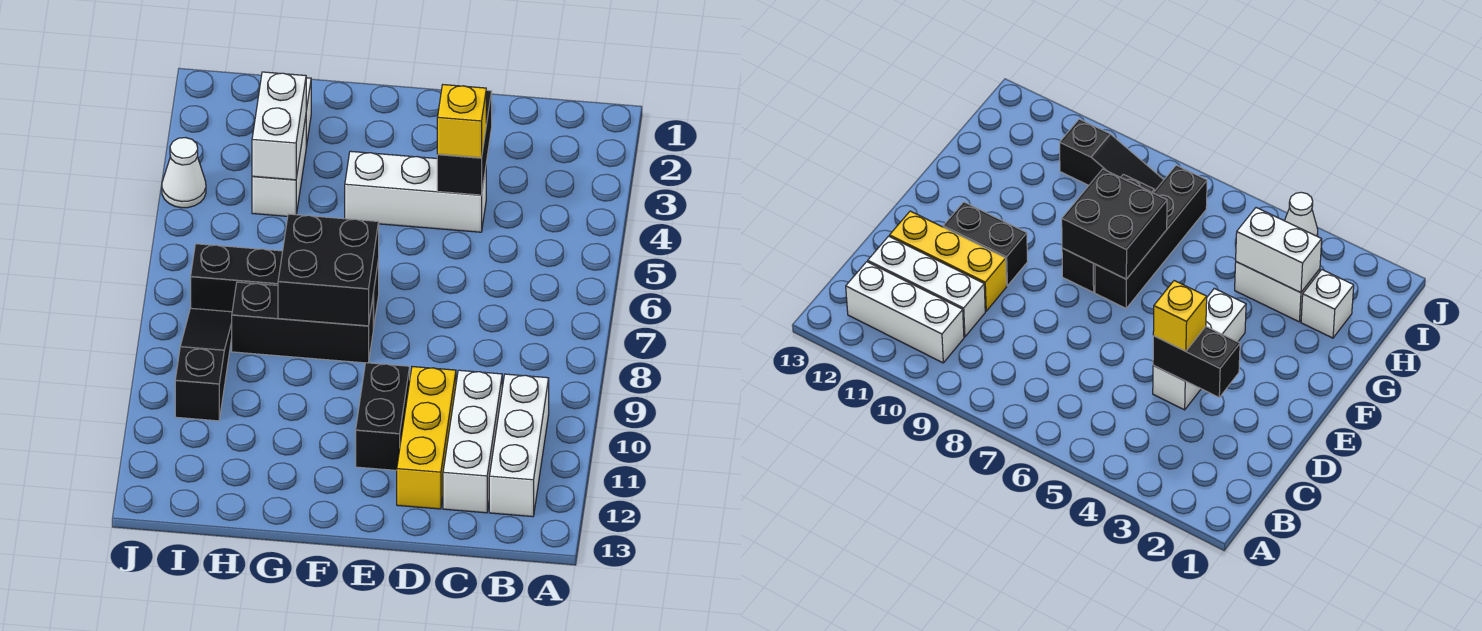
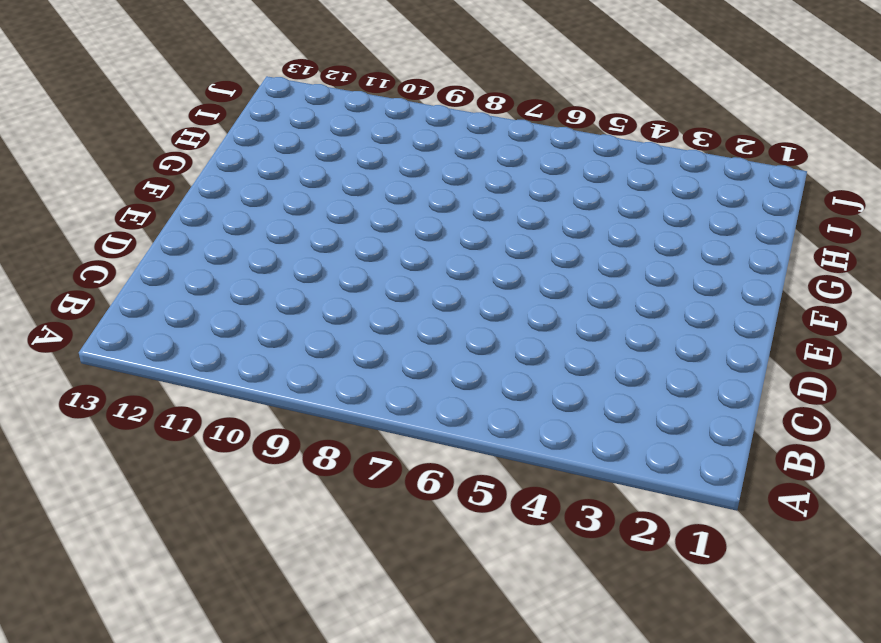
none -> white brick B10:B12 level 1
none -> white brick C10:C12 level 1
none -> white brick D4:F4 level 1

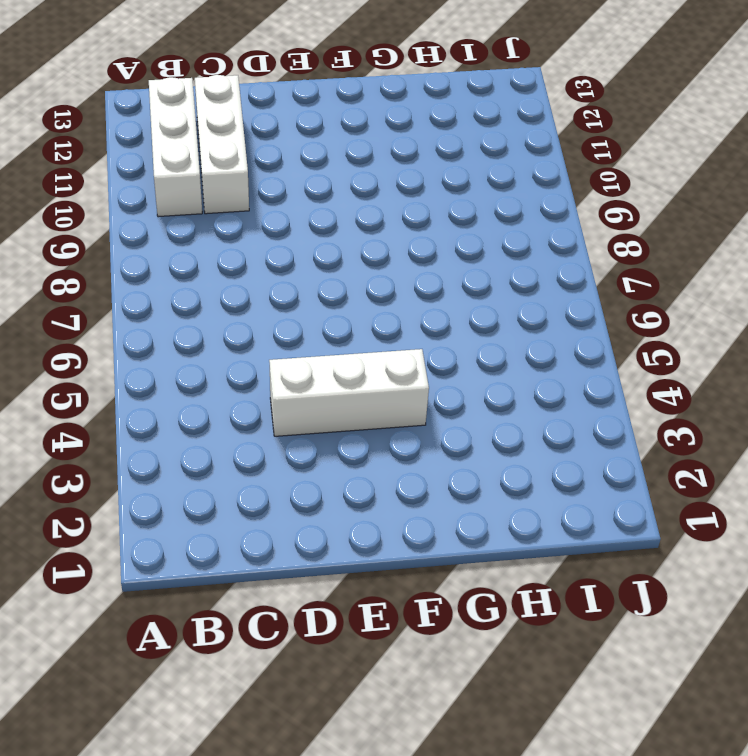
none -> yellow brick D10:D12 level 1
none -> black brick E10:E11 level 1
none -> black brick F7:I7 level 1

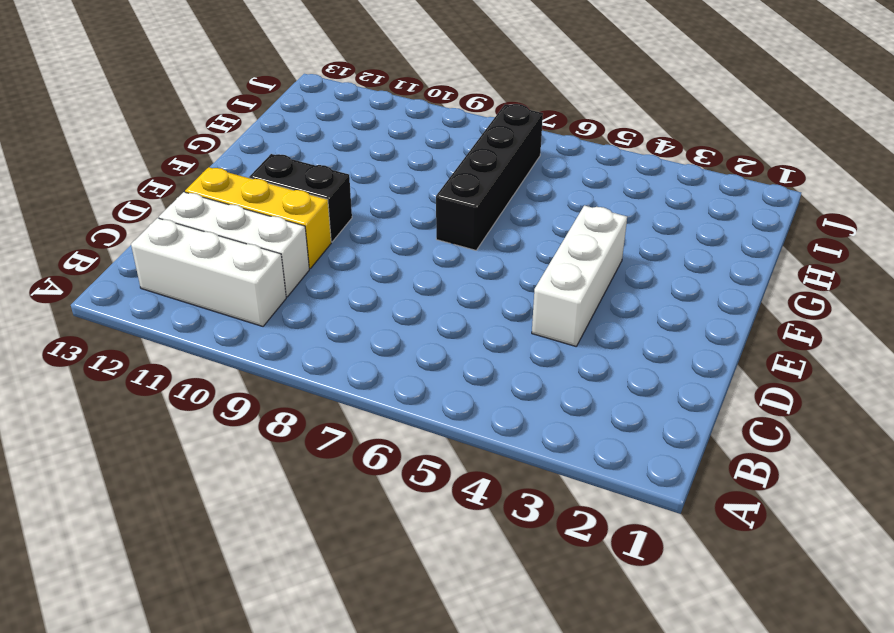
none -> black brick F8:H8 level 1
none -> white brick H2 level 1
none -> white brick H3:H4 level 1

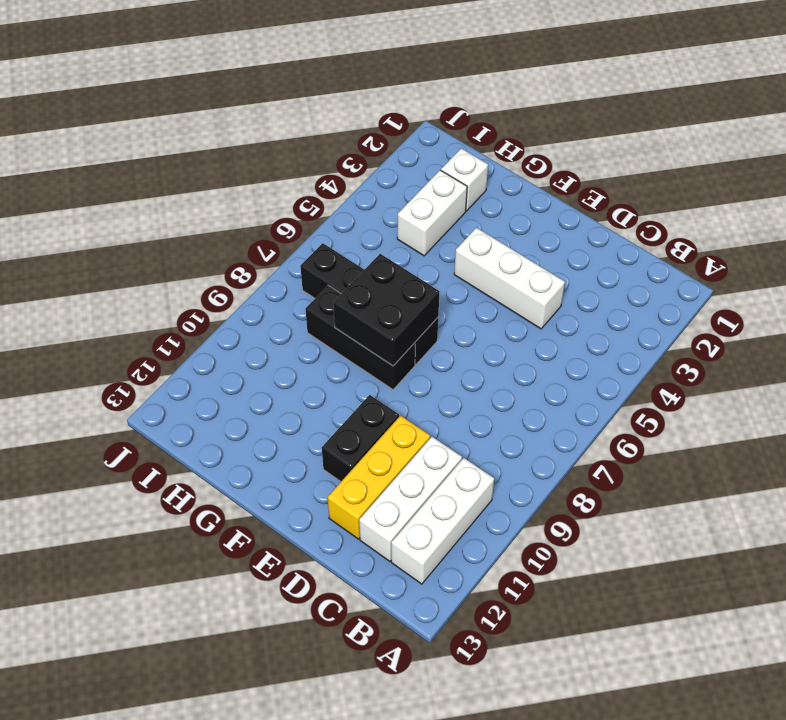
none -> black slope I8:I10 level 1 top 10
none -> white cone J4 level 1
none -> black brick D3:D4 level 2

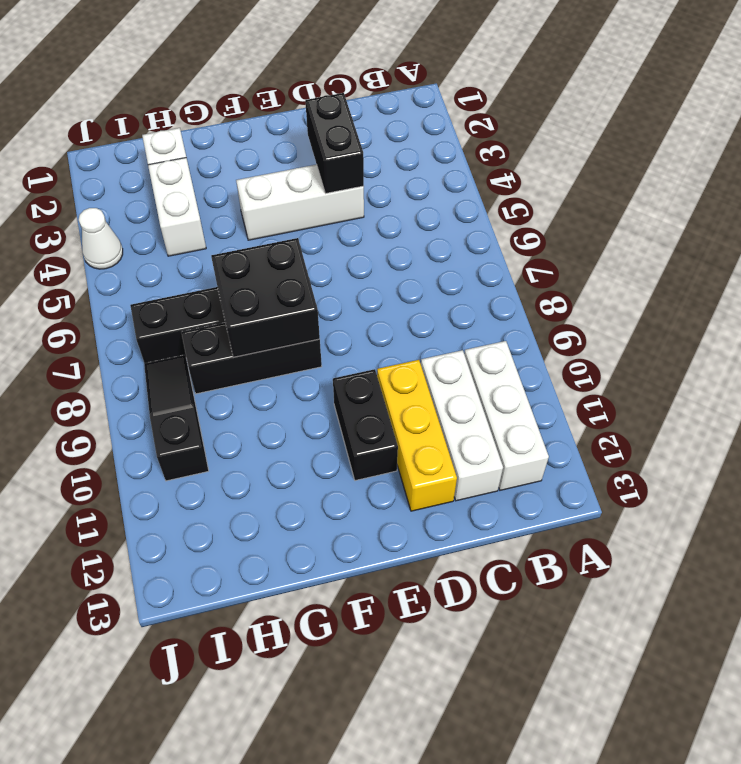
none -> white brick H3:H4 level 2
none -> yellow brick D4 level 3

